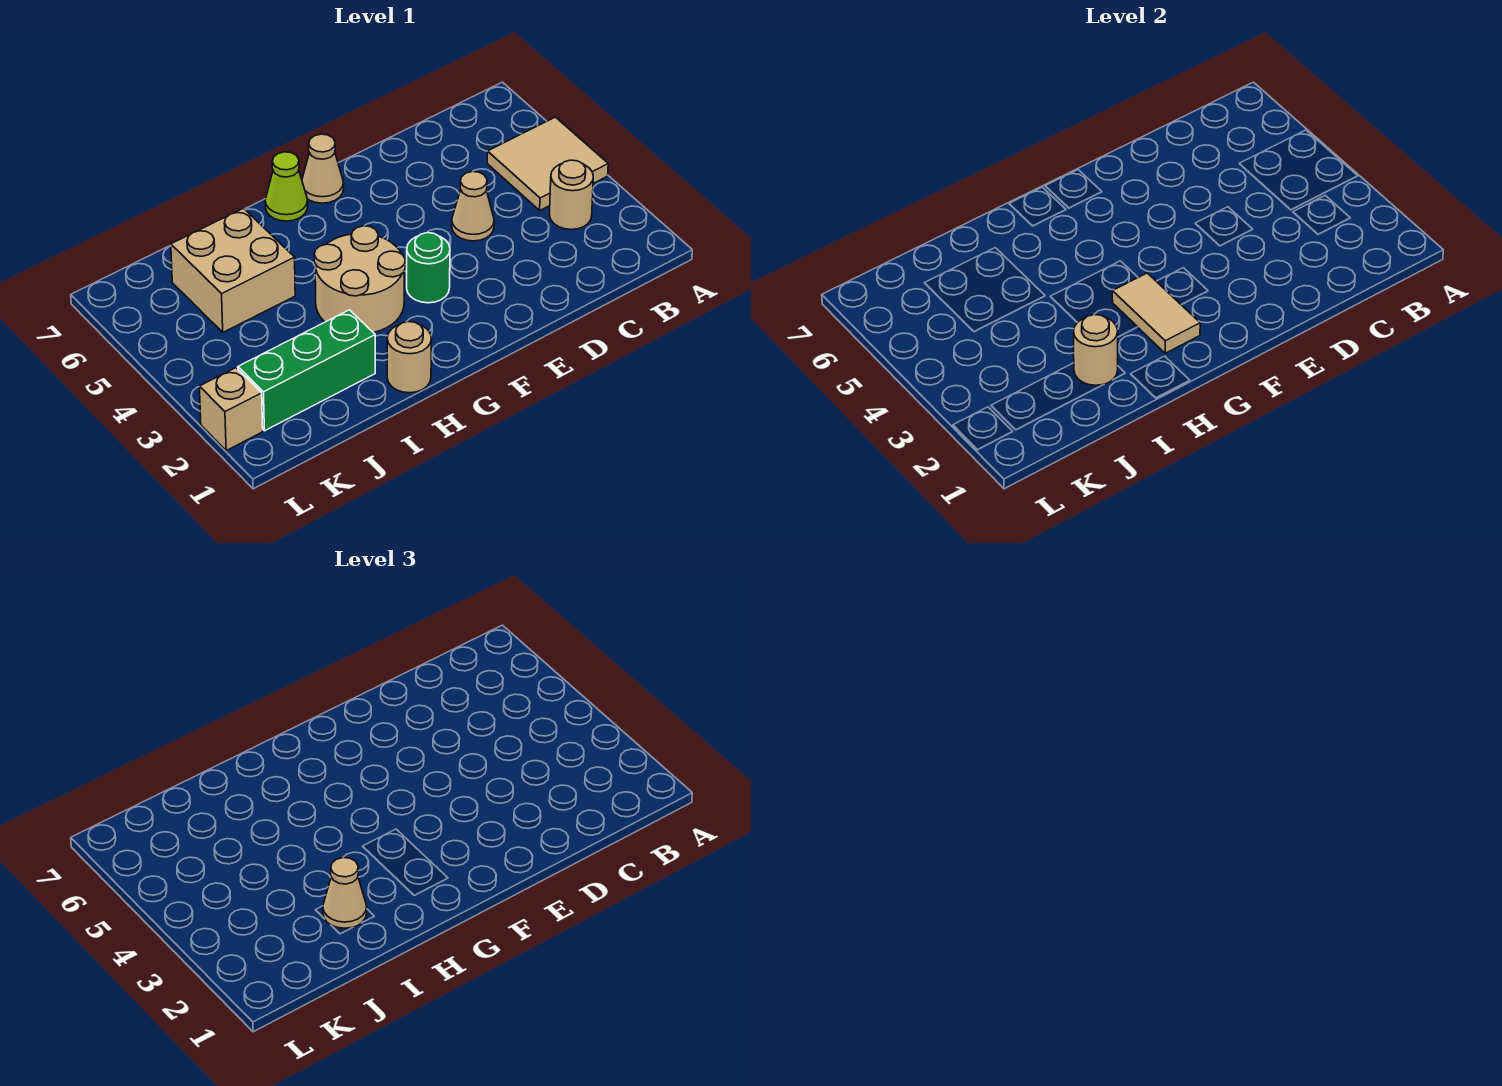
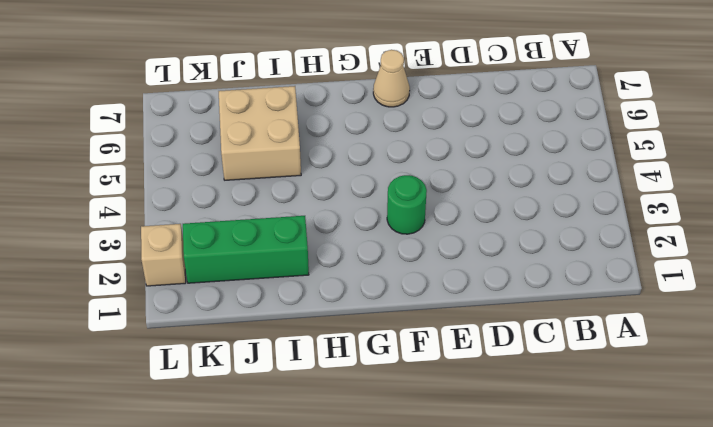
none -> tan tile A4:B5 level 1
none -> tan round brick B3 level 1
none -> tan cone D4 level 1

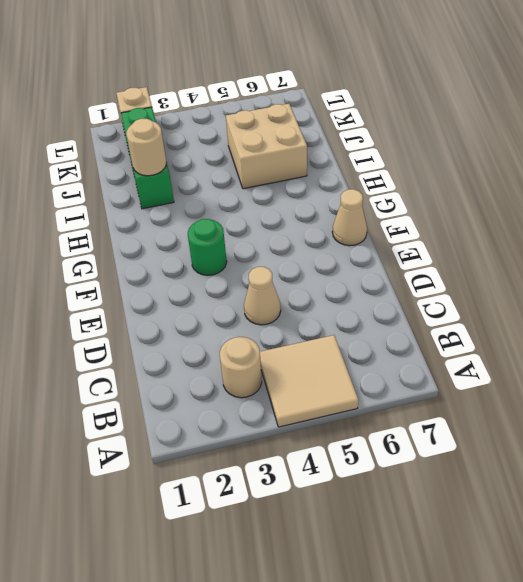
none -> tan round brick G3:H4 level 1
none -> lime cone G7 level 1
none -> tan round brick H1 level 1

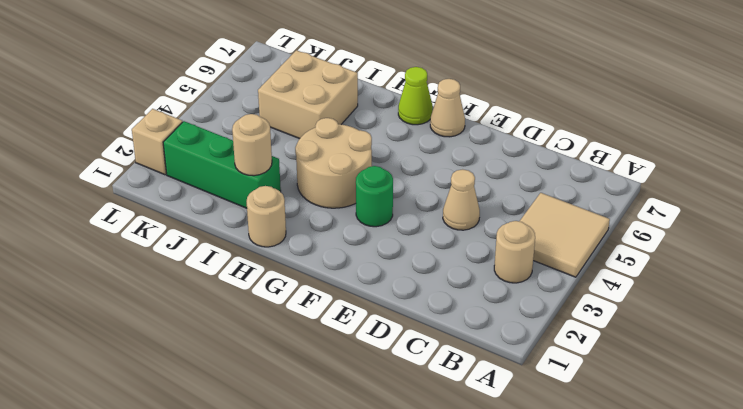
none -> tan tile G2:G3 level 2
none -> tan cone I2 level 3

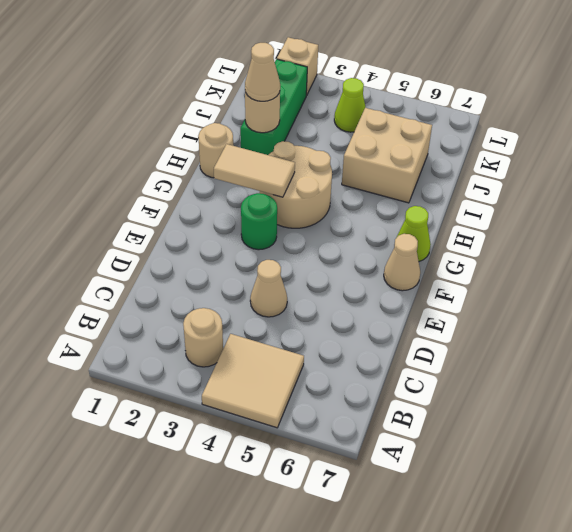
lime cone K4 level 1 -> none

